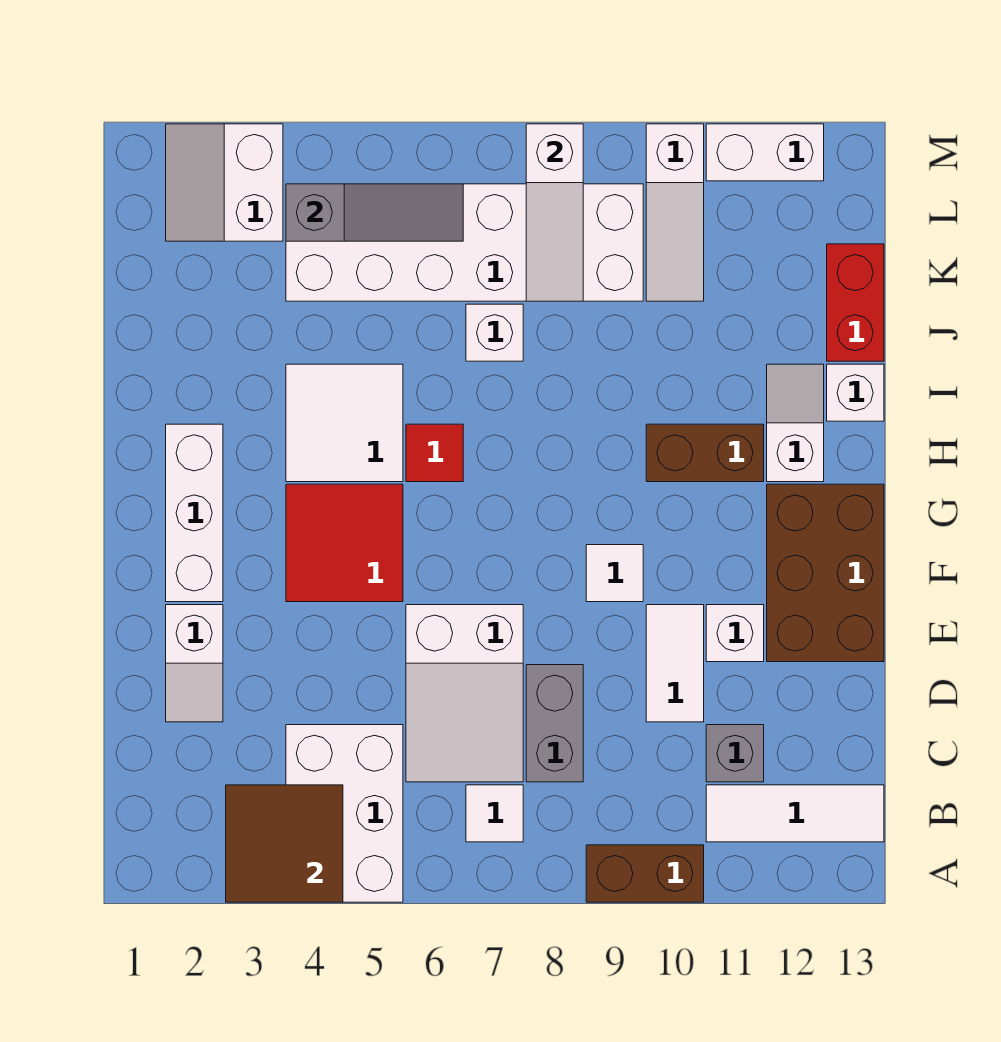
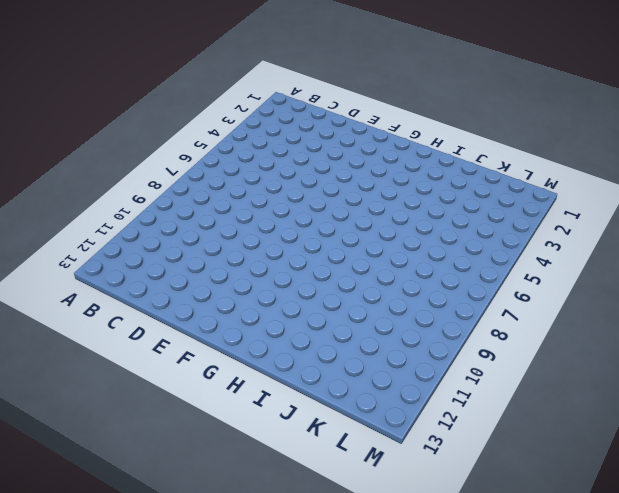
none -> white brick A4:C5 level 1
none -> brown brick A9:A10 level 1
none -> white tile B7 level 1

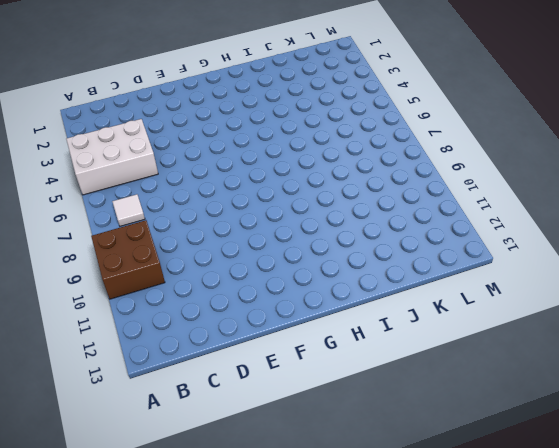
brown brick A9:B10 level 1 -> brown brick A9:A10 level 1
none -> white tile B11:B13 level 1
none -> white slope C6:E7 level 1 top E
none -> grey brick C8:D8 level 1

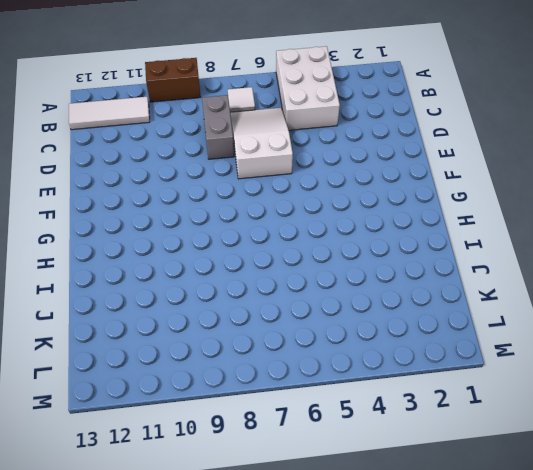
none -> grey brick C11 level 1
none -> white slope D2:E2 level 1 top E
none -> white tile D10:E10 level 1

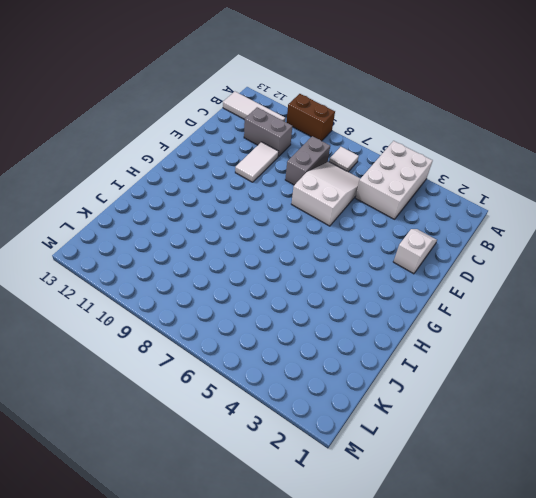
grey brick C10:C11 level 1 -> grey brick C11 level 1
none -> white brick E11 level 1
none -> brown brick E12:G13 level 1
none -> white brick F2:H2 level 1

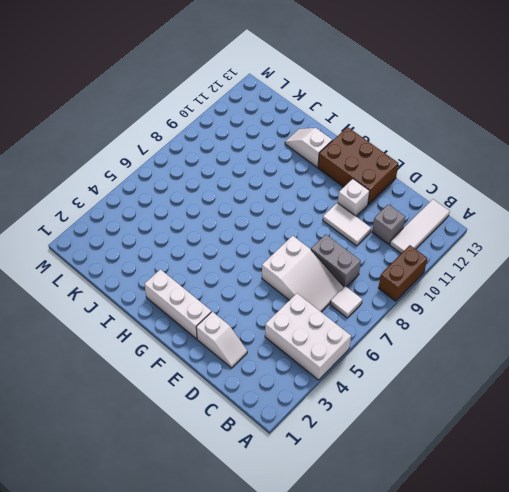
none -> red tile F4:G5 level 1
none -> white tile F9 level 1
none -> white tile H4:I5 level 1

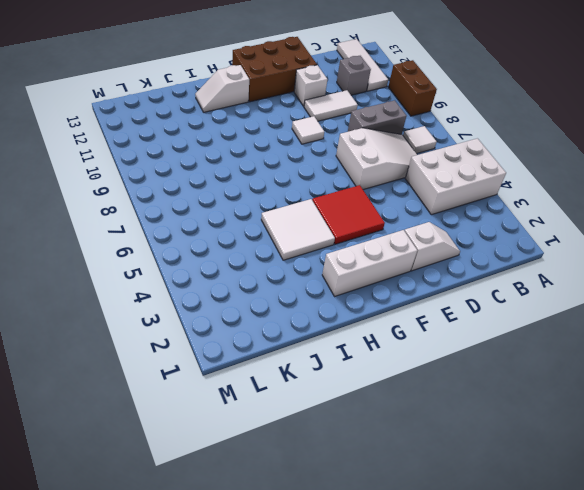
none -> red tile H6 level 1
none -> brown brick H10:H11 level 1
none -> white brick I13 level 1

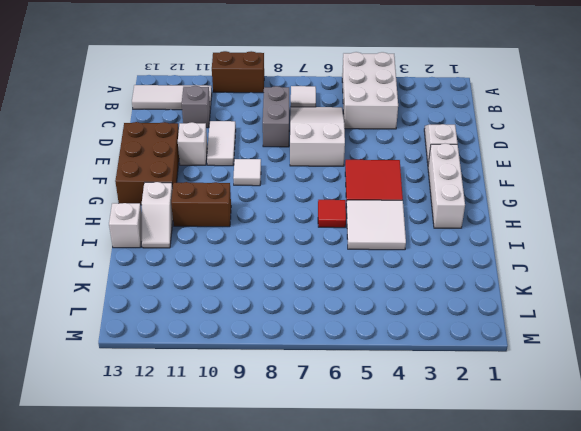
none -> white brick J7 level 1
none -> red brick J13:K13 level 1
none -> white brick K4:L9 level 1

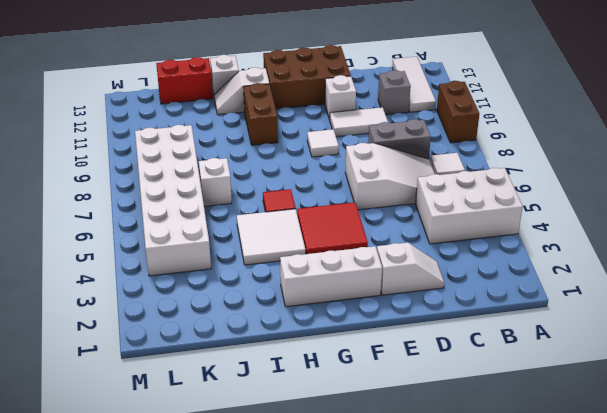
none -> white slope K10:M10 level 1 top M
none -> white slope L2:M3 level 1 top 3
none -> white brick M11:M12 level 1

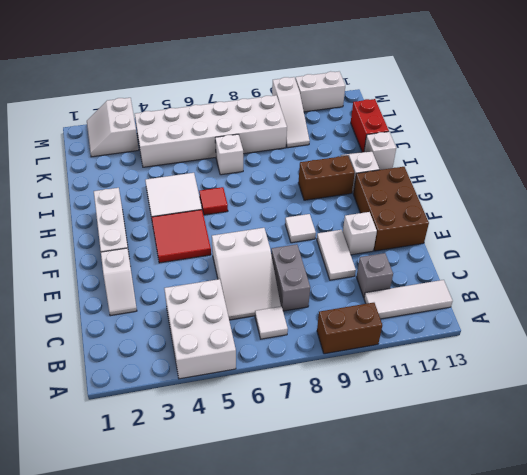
none -> brown tile A3:B4 level 2
none -> white slope K8:M8 level 2 top M
none -> grey slope L4:L6 level 2 top 4

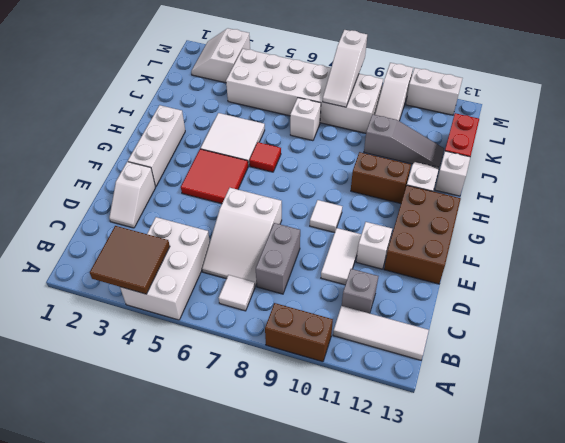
grey slope J10:J12 level 1 top 10 -> grey slope L4:L6 level 2 top 4

